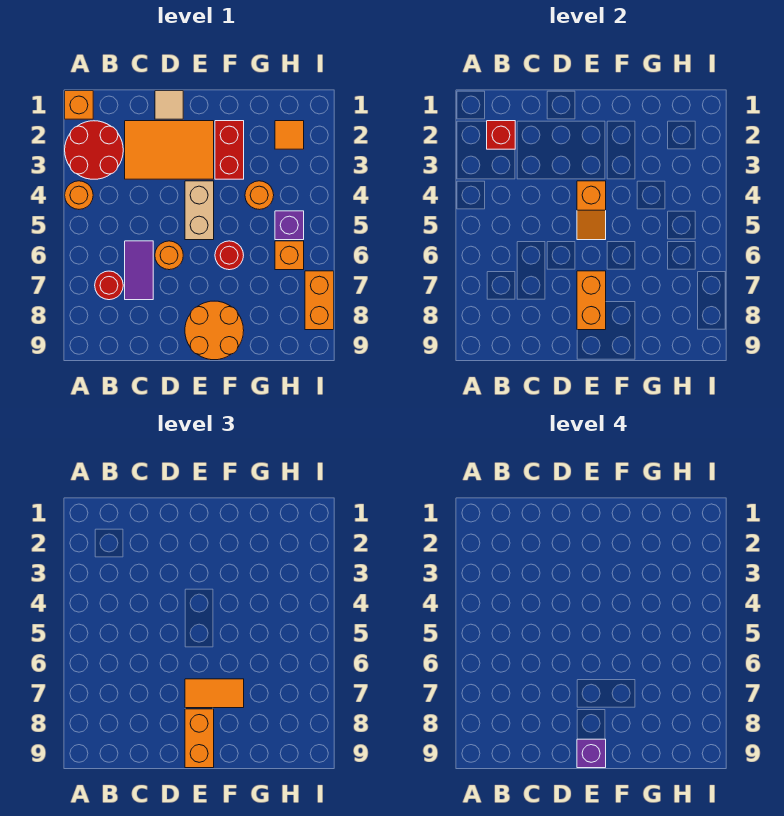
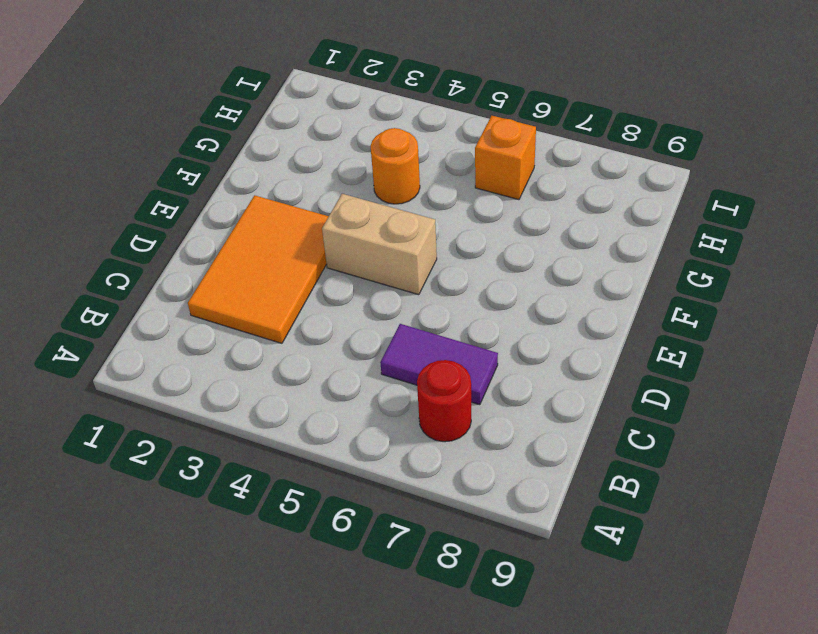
none -> orange brick A1 level 1
none -> red round brick A2:B3 level 1
none -> orange round brick A4 level 1

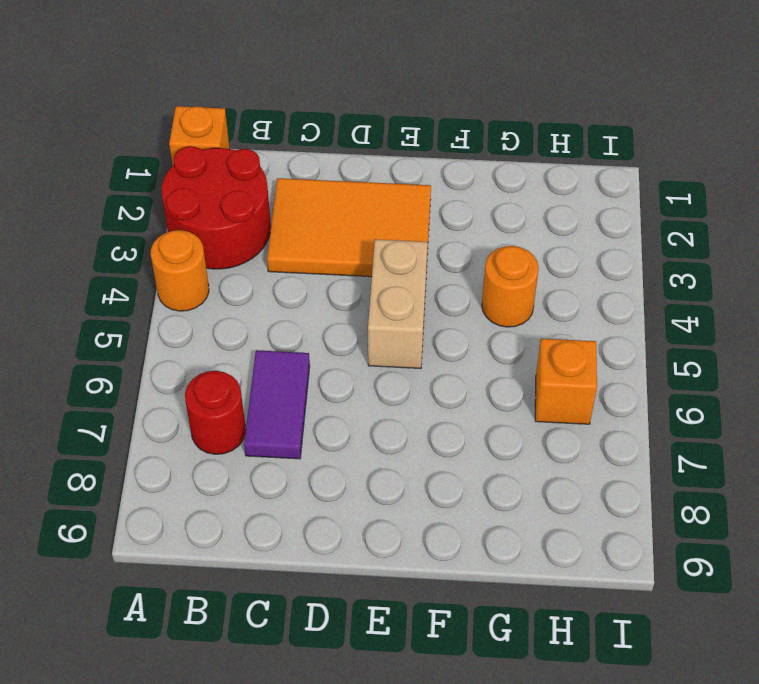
none -> tan tile D1 level 1
none -> orange round brick D6 level 1
none -> orange round brick E8:F9 level 1

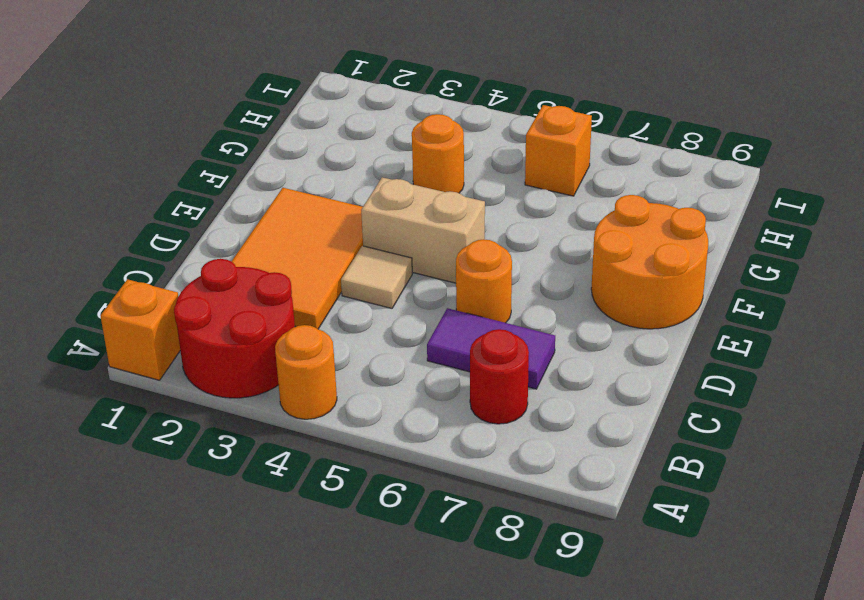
tan tile D4 level 1 -> tan tile D1 level 1
none -> red brick F2:F3 level 1
none -> red round brick F6 level 1
none -> orange tile H2 level 1

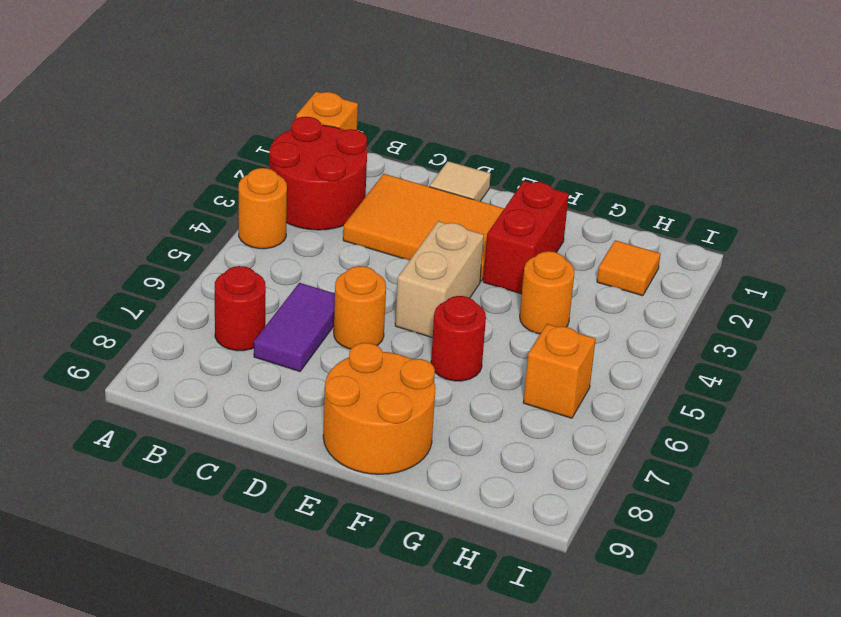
none -> purple brick H5 level 1
none -> orange brick I7:I8 level 1
none -> red brick B2 level 2

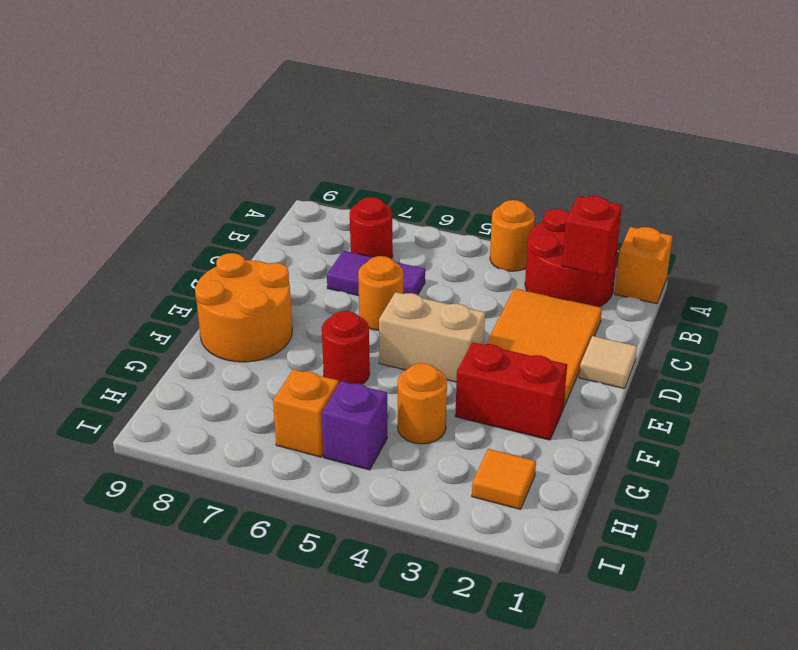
none -> orange brick I7:I8 level 1
none -> orange slope E4:E5 level 2 top 4
none -> orange brick E7:E8 level 2

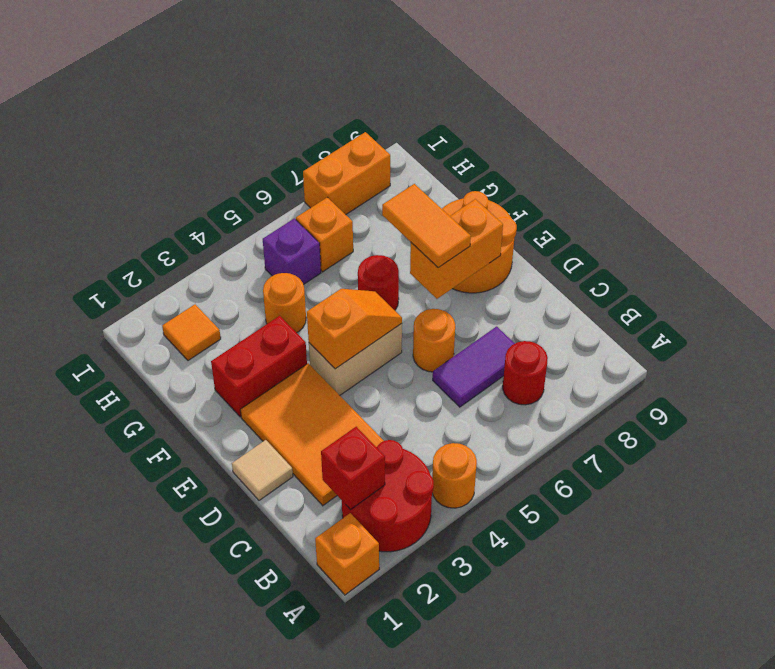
none -> orange brick E8:E9 level 3
none -> purple brick E9 level 4

